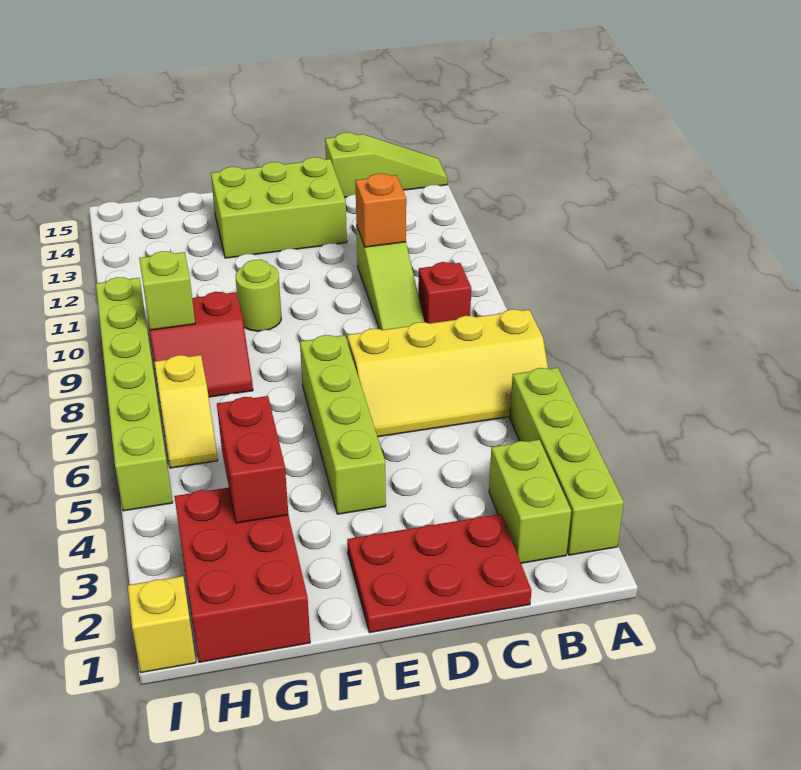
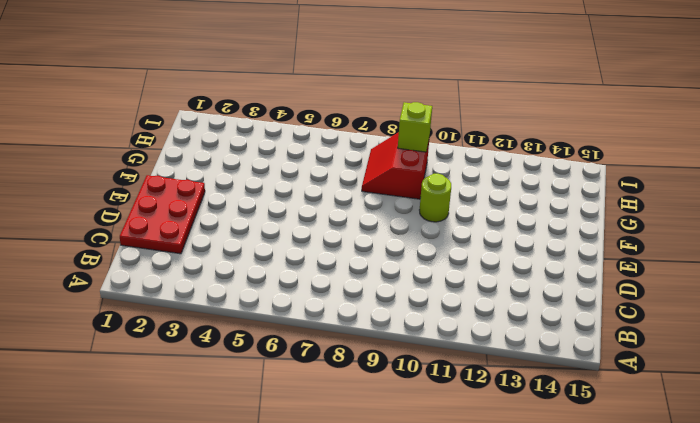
none -> lime brick A2:A5 level 1
none -> yellow slope A6:D7 level 1 top 7
none -> lime slope A15:C15 level 1 top C

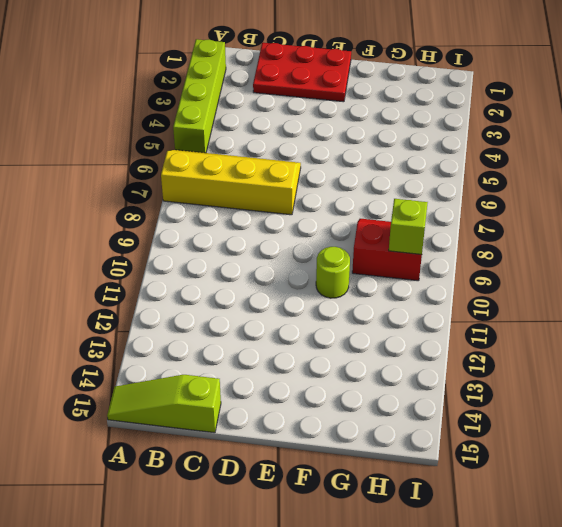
none -> lime brick B2:B3 level 1
none -> red brick B9 level 1
none -> lime slope C9:C11 level 1 top 11

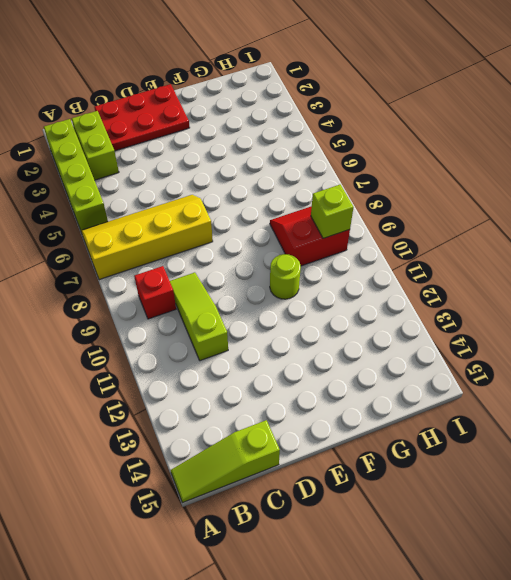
none -> lime brick D13:F14 level 1
none -> lime brick E4:E7 level 1
none -> red brick G1:H3 level 1

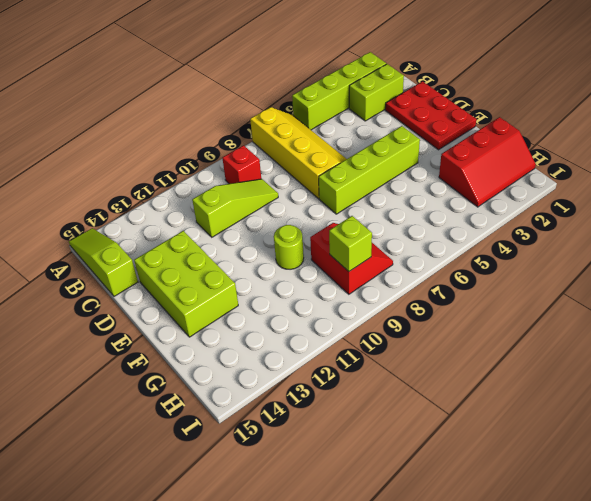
red slope G1:H3 level 1 top G -> red brick G1:H3 level 1
none -> yellow slope H6:H7 level 1 top 7
none -> yellow brick I1 level 1
none -> lime brick I5:I10 level 1

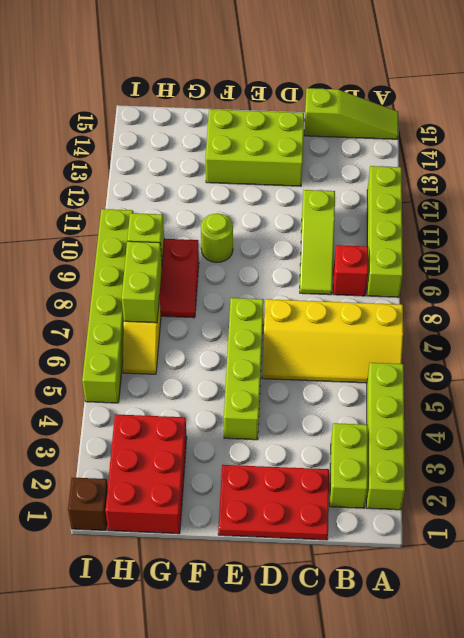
lime brick A9:A12 level 1 -> none
lime brick H7:H8 level 2 -> none
brown brick I1 level 1 -> yellow brick I1 level 1
none -> orange brick C11 level 2
none -> red brick G3:G4 level 2

